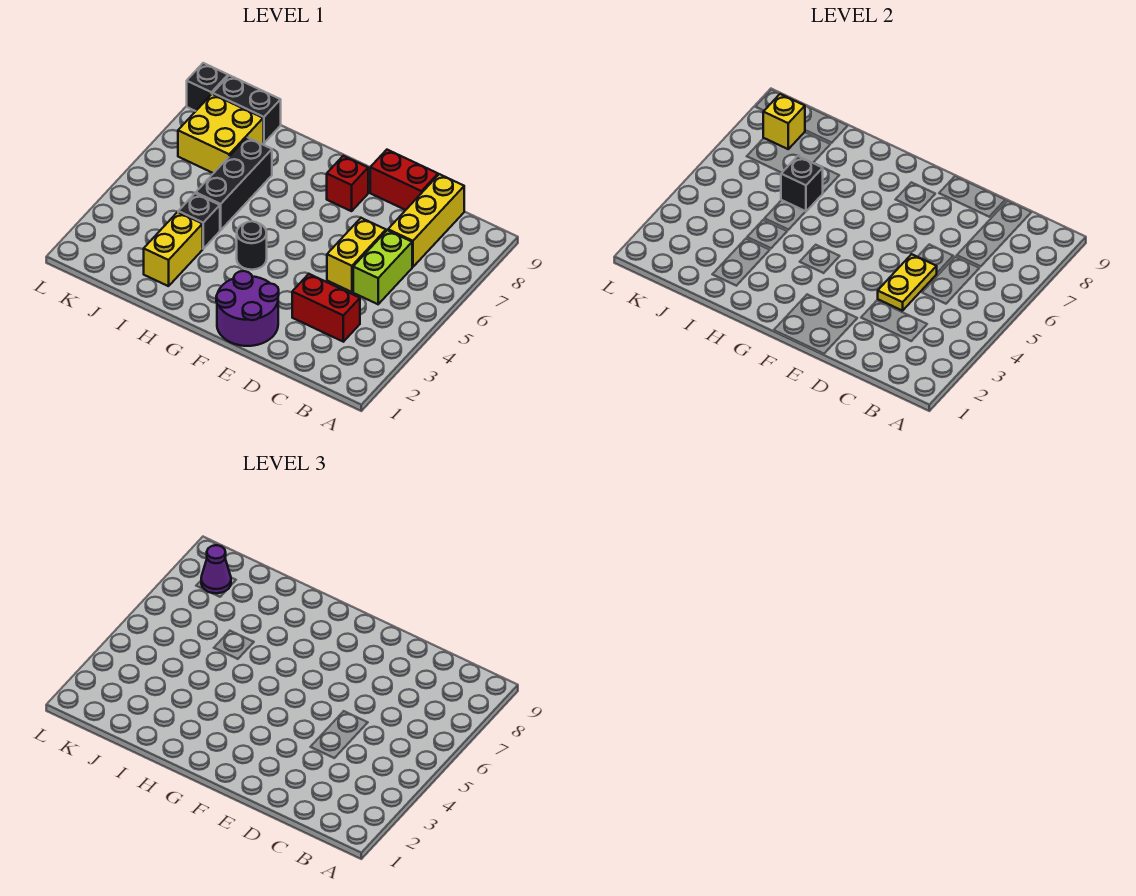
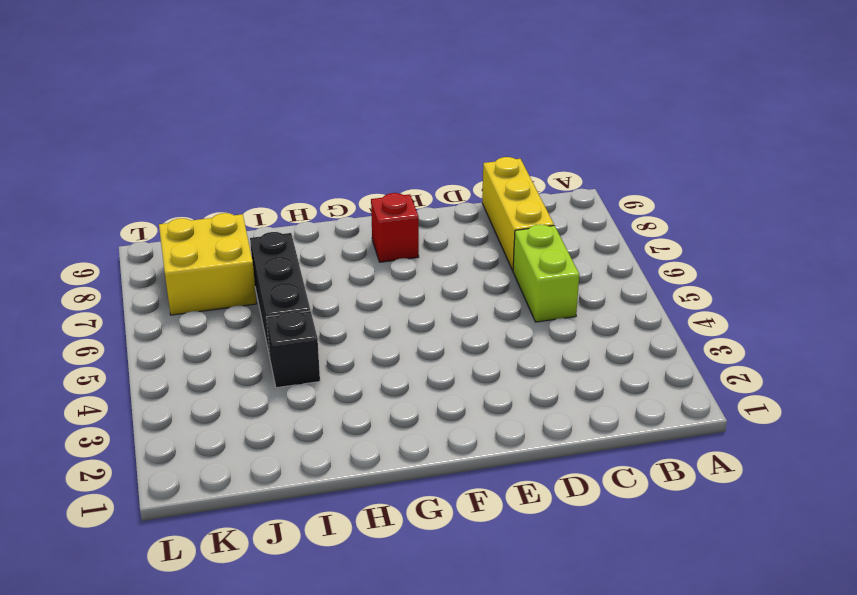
none -> red brick C3:D3 level 1
none -> yellow brick D5:D6 level 1
none -> red brick D9:E9 level 1

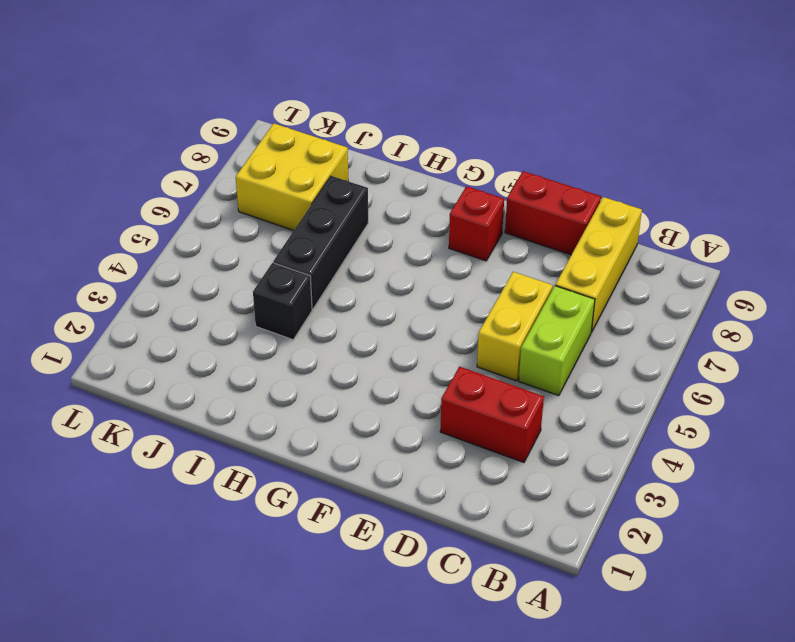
none -> purple round brick E1:F2 level 1
none -> black round brick G4 level 1
none -> yellow brick I2:I3 level 1

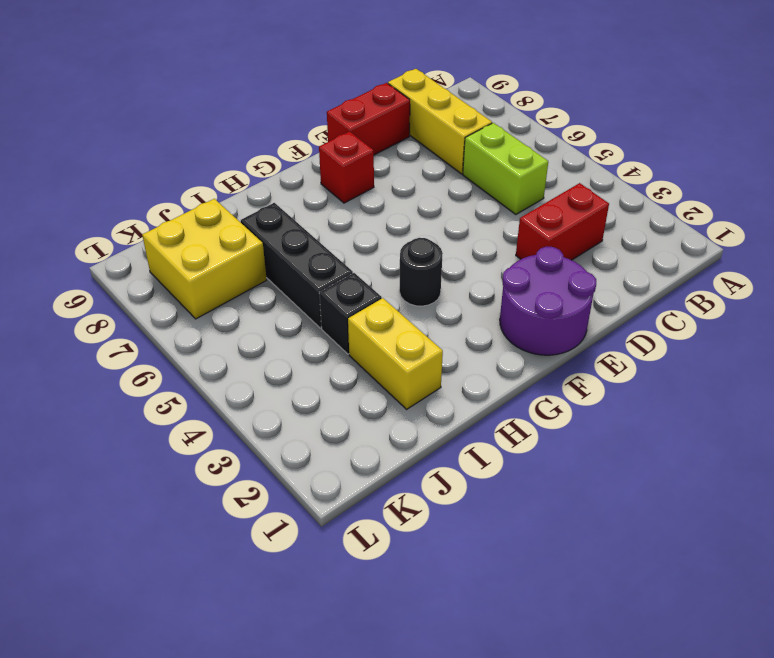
none -> yellow brick D5:D6 level 1
none -> black brick J9:K9 level 1
none -> black brick L9 level 1

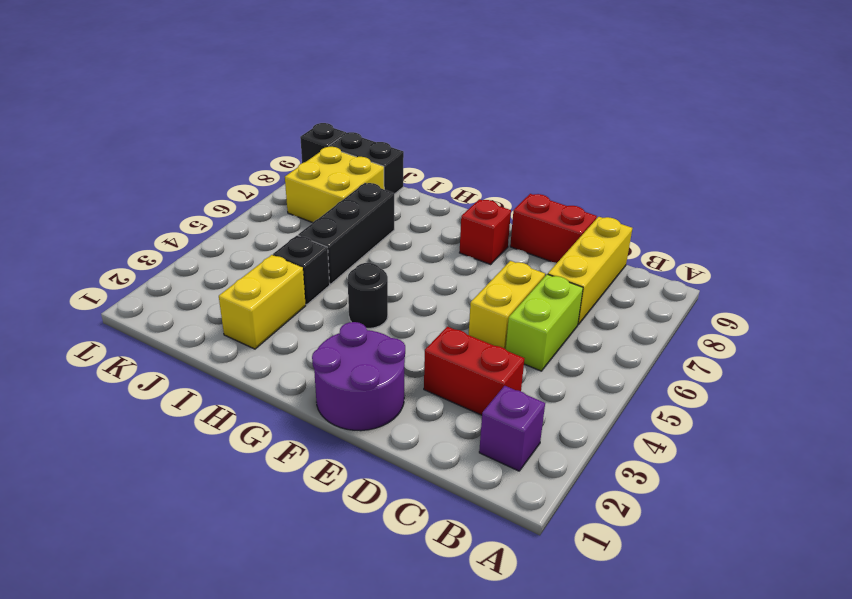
purple brick B2 level 1 -> none
none -> yellow plate D4:D5 level 2
none -> black brick I6 level 2
none -> yellow brick K8 level 2

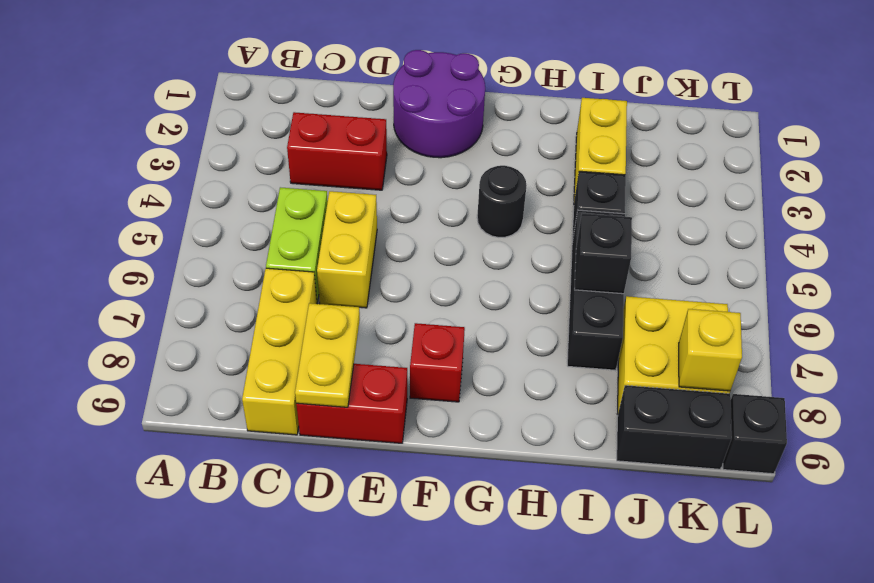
yellow plate D8:D9 level 2 -> yellow plate D4:D5 level 2
none -> purple cone K8 level 3

